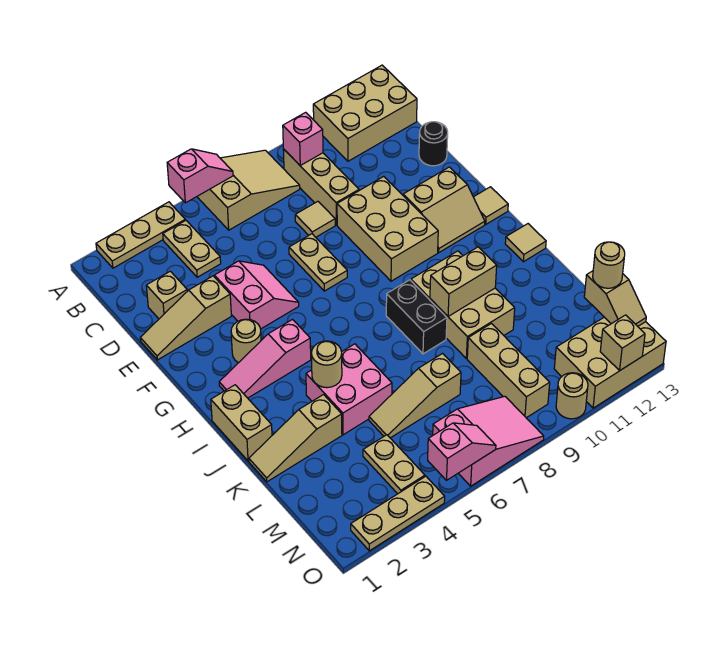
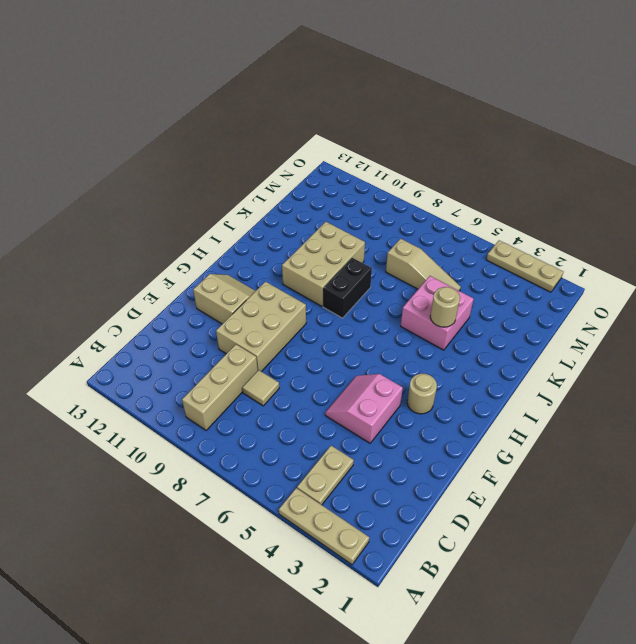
none -> tan slope A6:B8 level 1 top 6
none -> tan brick A11:B13 level 1
none -> tan brick D2 level 1
none -> black round brick D13 level 1

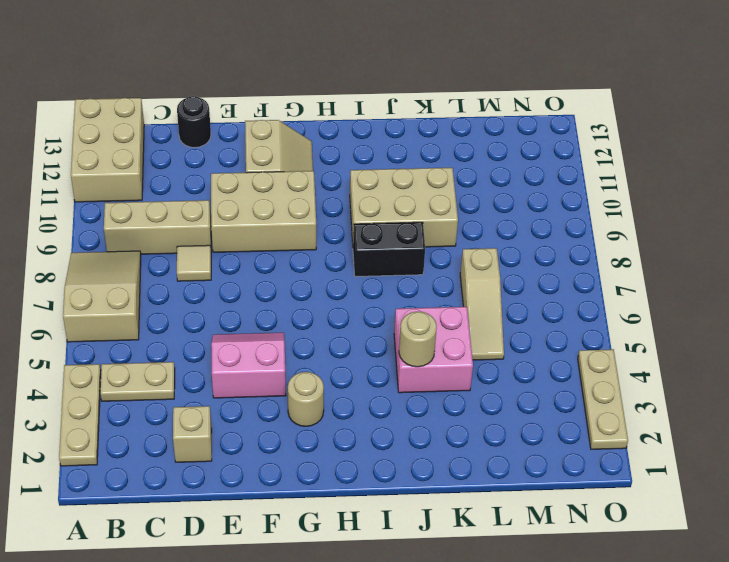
none -> tan slope E1:E3 level 1 top 3
none -> tan plate E7:F7 level 1
none -> tan tile G13 level 1
none -> pink slope H2:H4 level 1 top 4

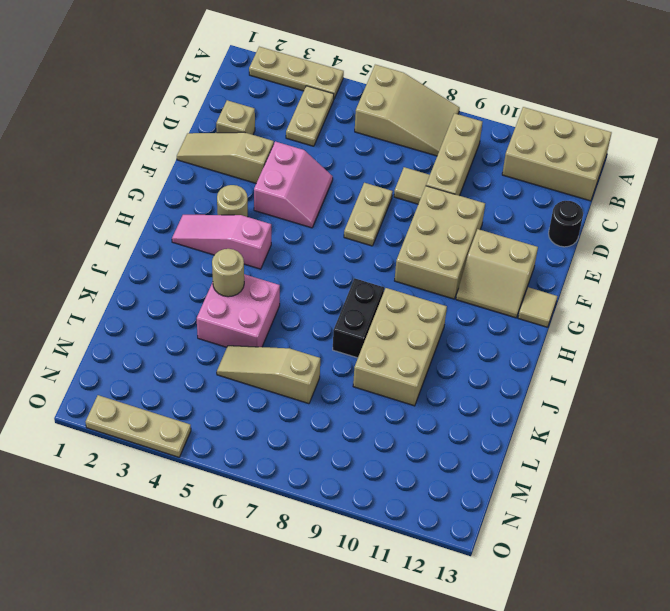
none -> tan brick I1:J1 level 1
none -> tan tile I13 level 1
none -> tan slope K1:K3 level 1 top 3
none -> tan brick L9:N9 level 1

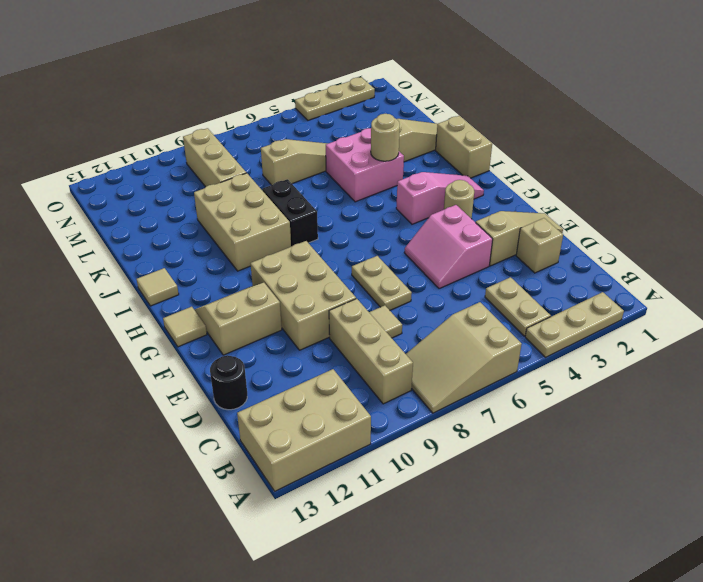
none -> tan plate M4:N4 level 1
none -> pink slope N6:O8 level 1 top 6
none -> tan brick N11:O13 level 1
none -> tan round brick O10 level 1

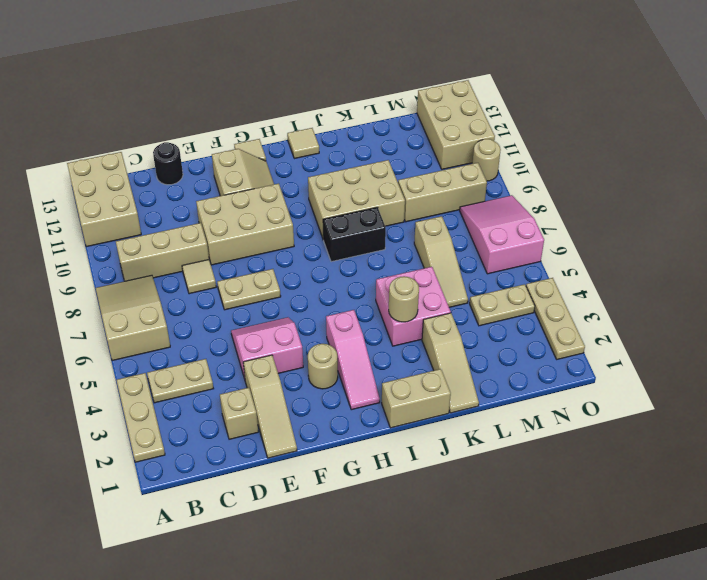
none -> pink slope A5:A6 level 2 top 5
none -> pink brick B9 level 2
none -> tan brick J9:J10 level 2
none -> tan slope M13:N13 level 2 top M

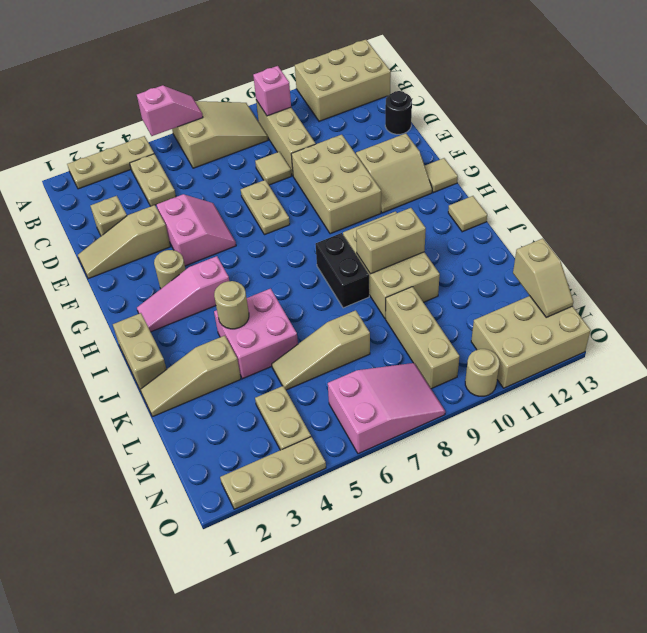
none -> pink slope O5:O6 level 2 top 5
none -> tan brick O12 level 2
none -> tan round brick M13 level 3

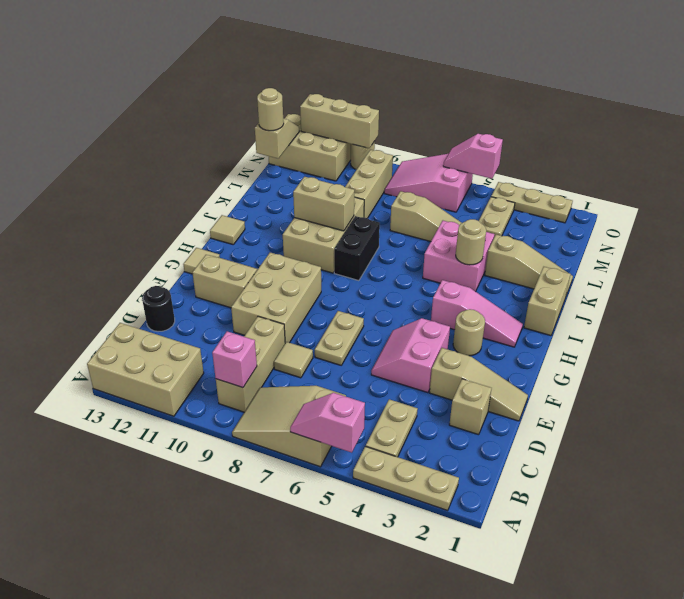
tan brick O10:O12 level 2 -> tan brick O12 level 2

